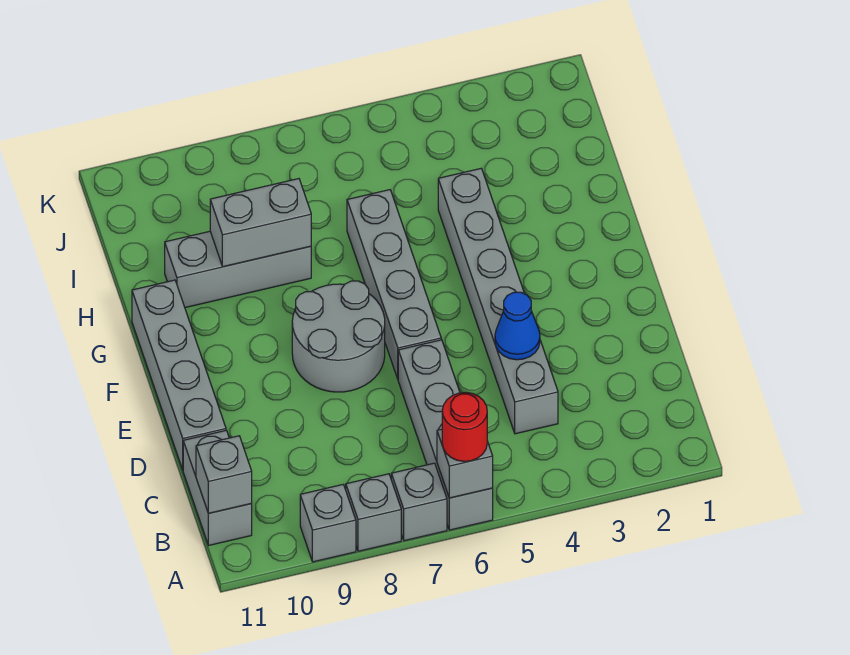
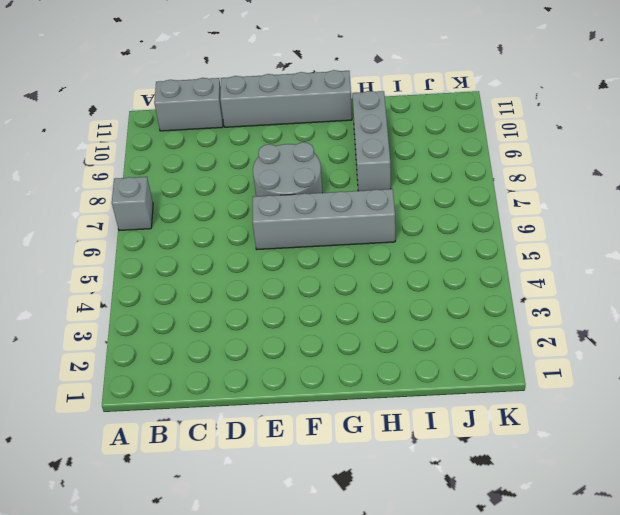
none -> grey brick A6:D6 level 1
none -> grey brick A8 level 1
none -> grey brick A9 level 1

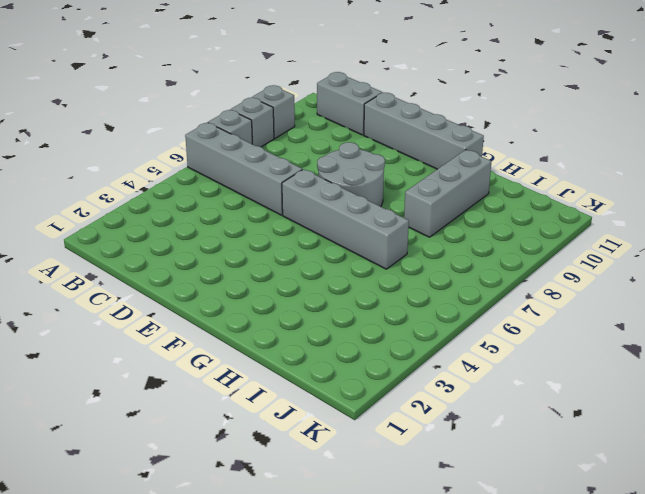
none -> grey brick C4:H4 level 1
none -> grey brick A6 level 2
none -> grey brick B11 level 2

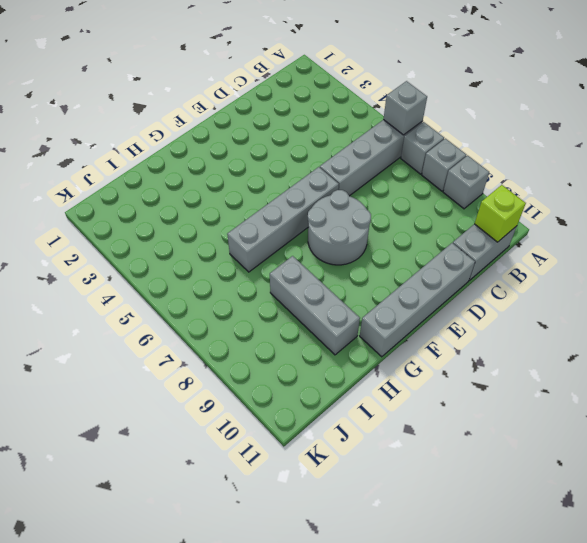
lime brick B11 level 2 -> grey brick B11 level 2
none -> grey brick C4:H4 level 1
none -> blue cone D4 level 2
none -> grey brick H8:H9 level 2

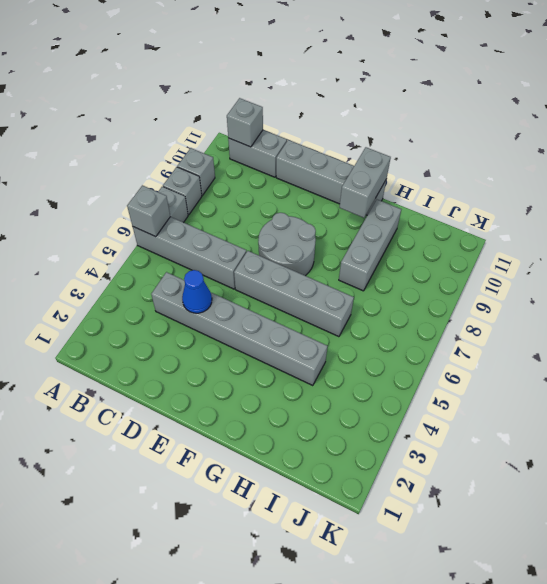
grey brick G10:G11 level 2 -> grey brick H8:H9 level 2
none -> red round brick A6 level 3

